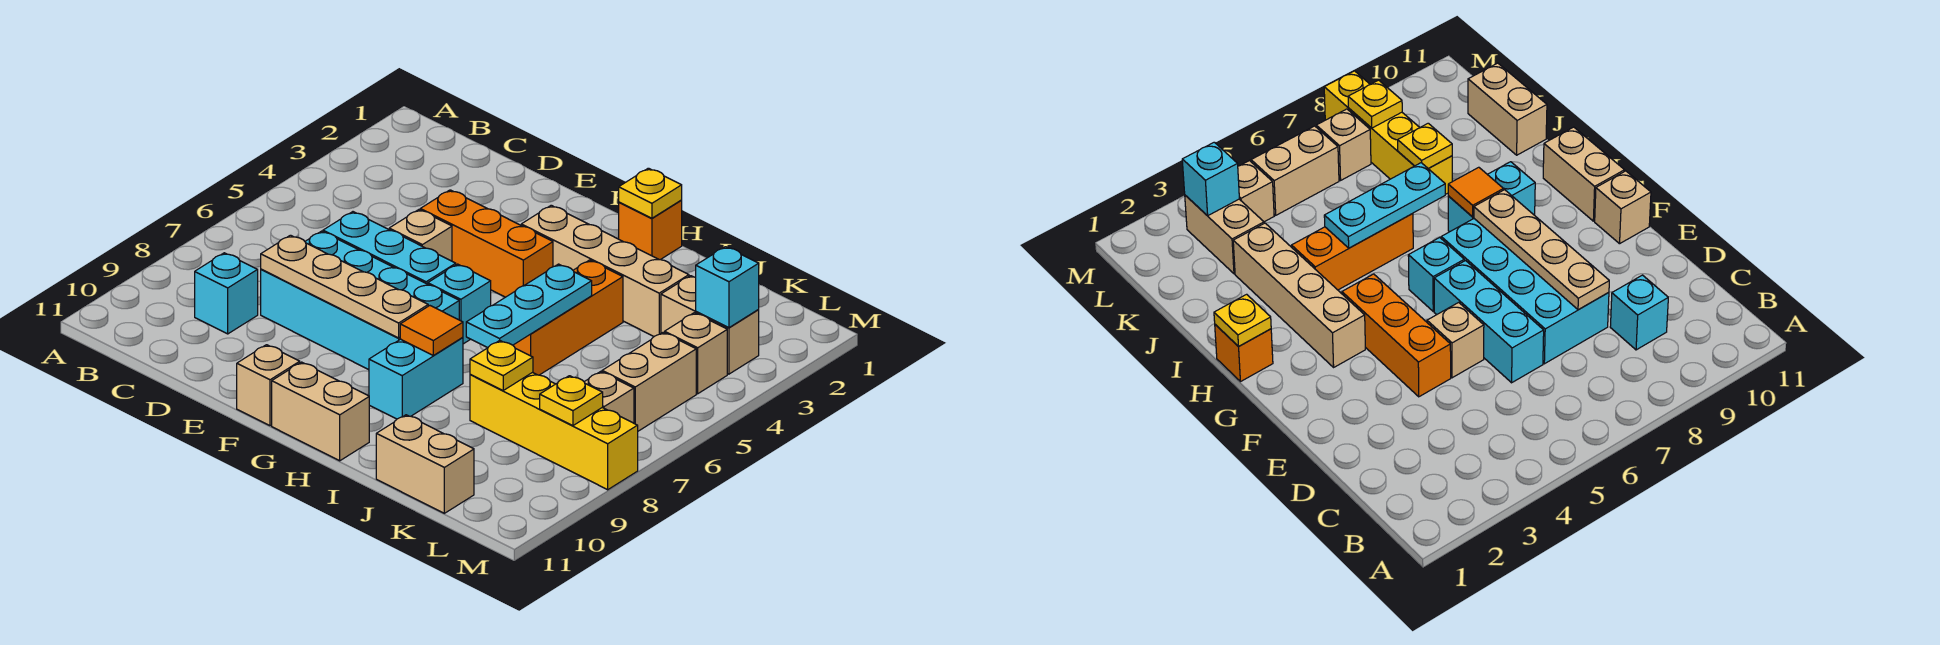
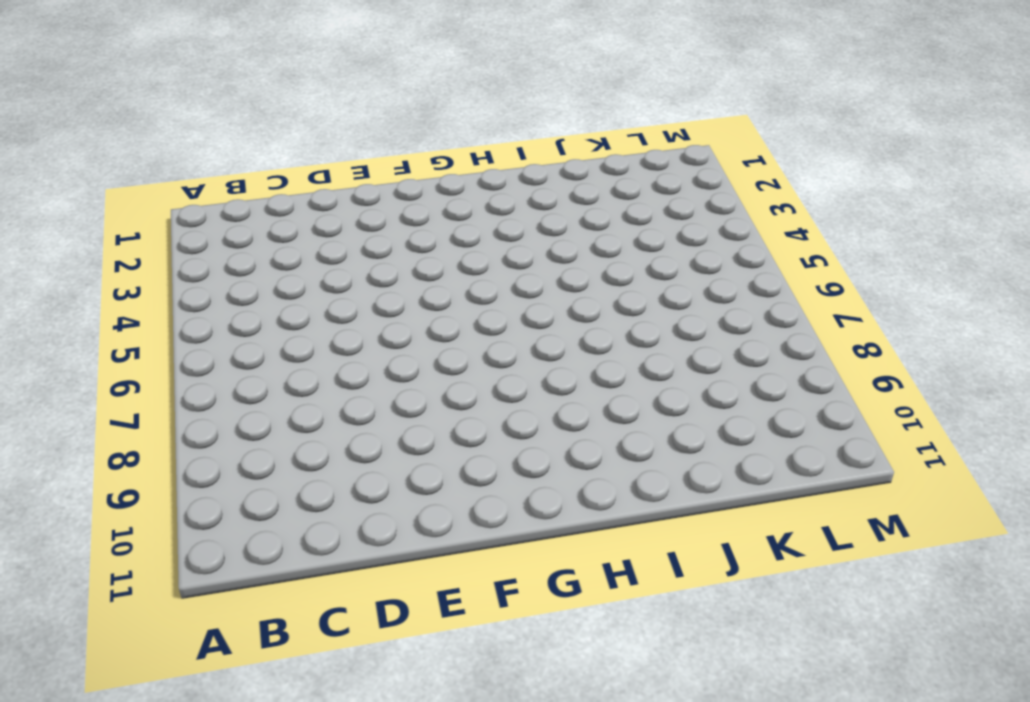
none -> cyan brick C9 level 1
none -> cyan brick D6:F6 level 1
none -> cyan brick D7:G8 level 1

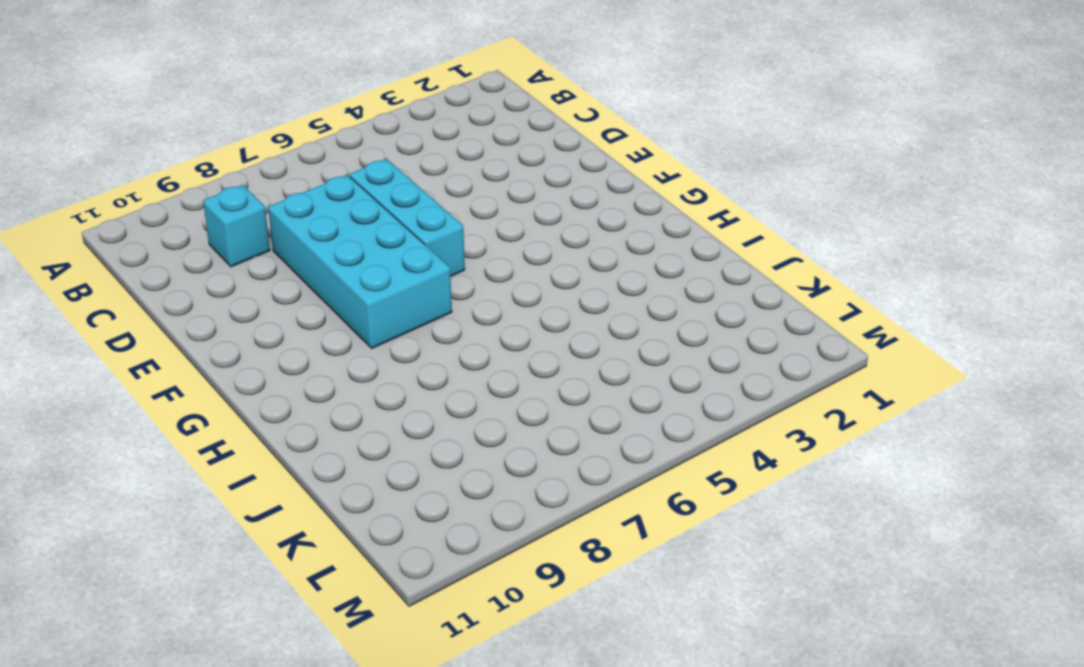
none -> orange brick E4:G4 level 1
none -> tan brick E5 level 1
none -> tan brick F11 level 1

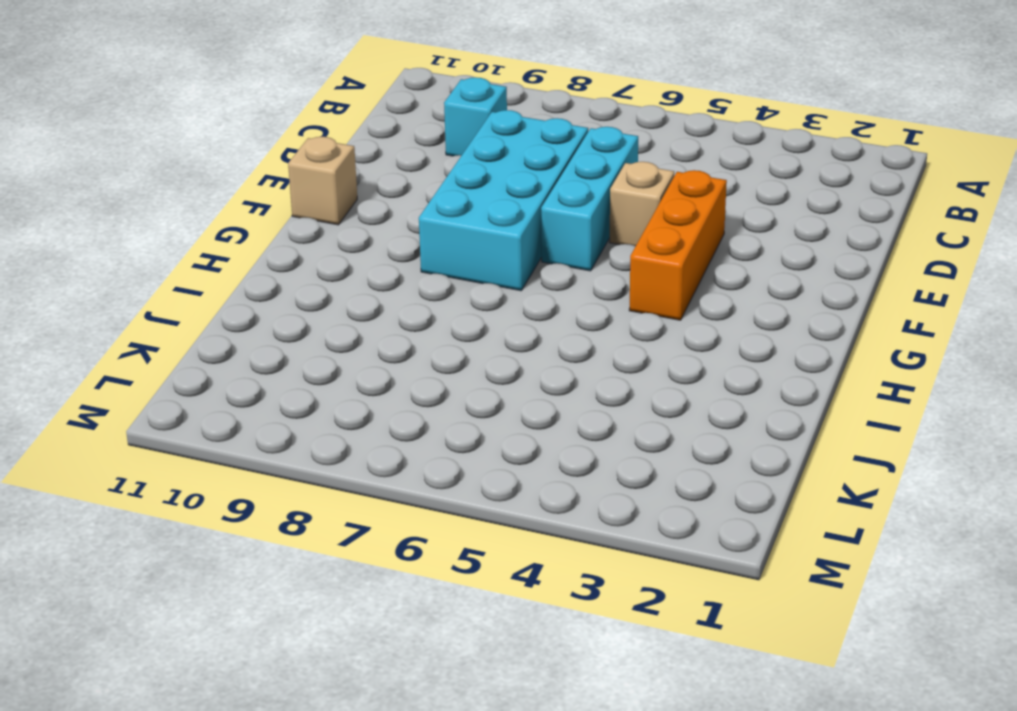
none -> tan brick G3:J3 level 1
none -> cyan brick G6 level 1
none -> tan brick G11:H11 level 1

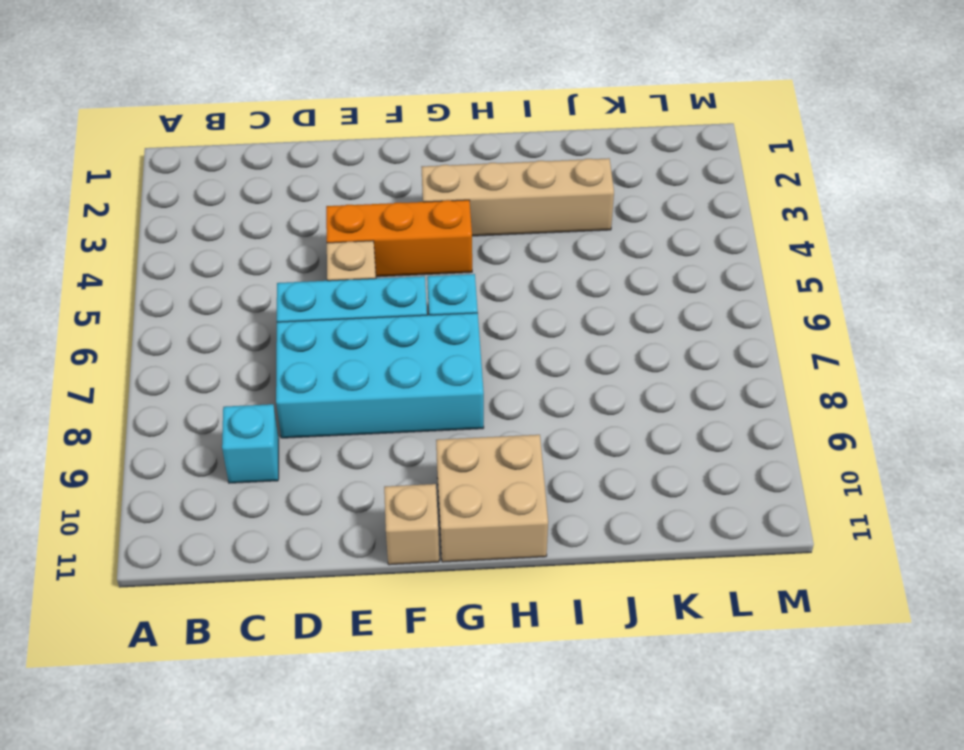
tan brick G10:H11 level 1 -> tan brick G11:H11 level 1
none -> orange brick H1 level 1
none -> cyan brick H8:H9 level 1
none -> orange brick I4:I6 level 1

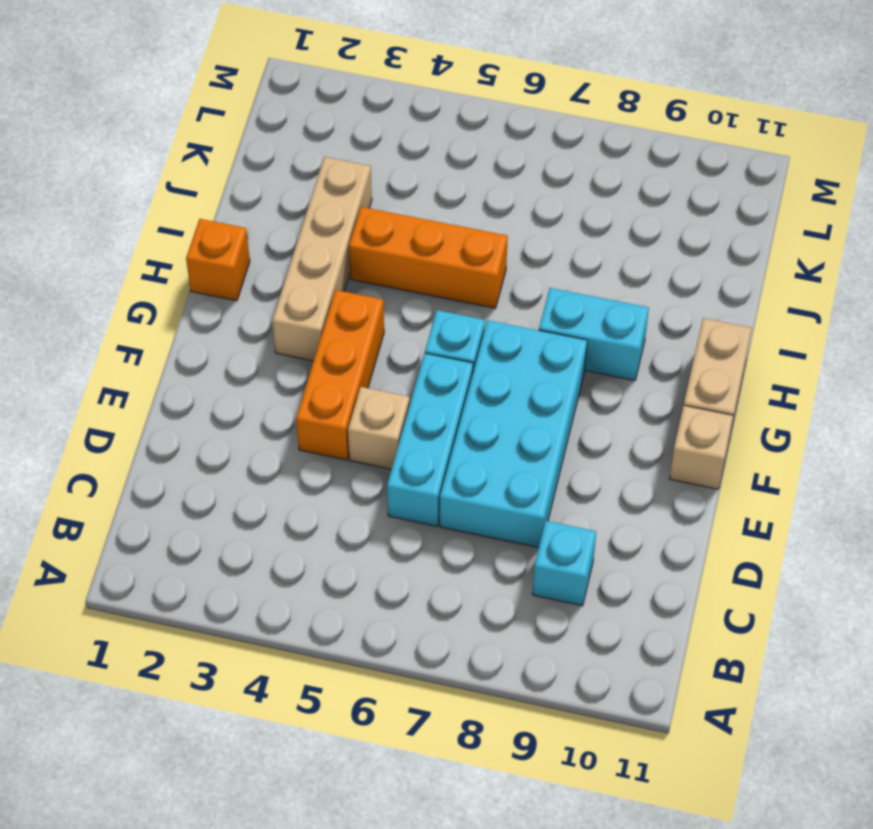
none -> yellow brick J8:M8 level 1
none -> tan brick J11:K11 level 1
none -> tan brick K3:L3 level 1

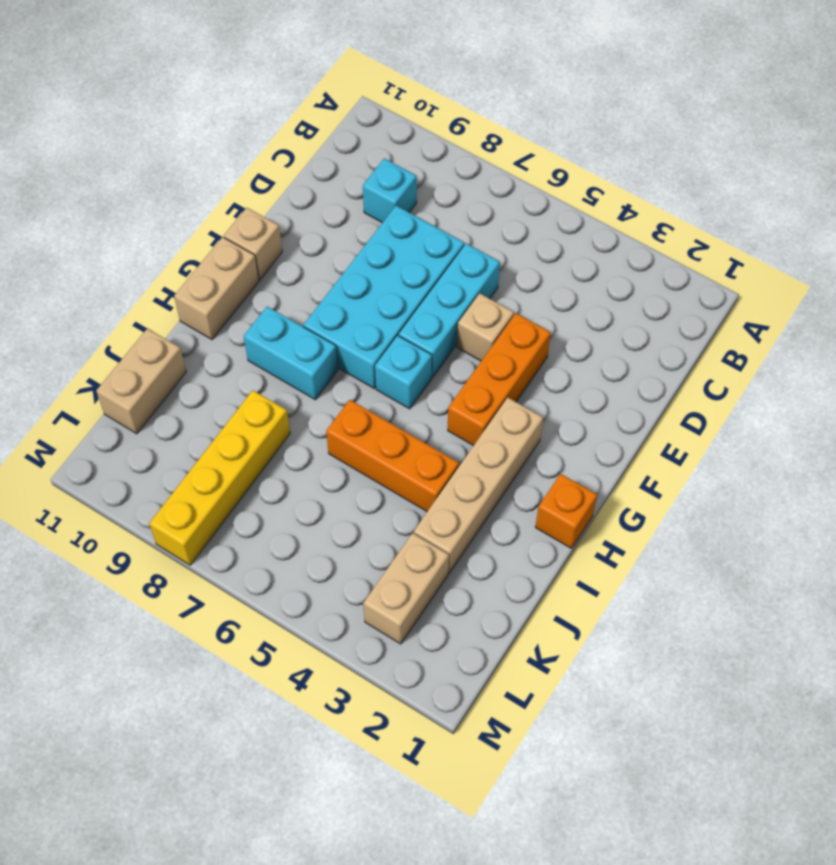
none -> tan brick L4 level 1
none -> tan brick L5:L6 level 1
none -> tan brick L7 level 1

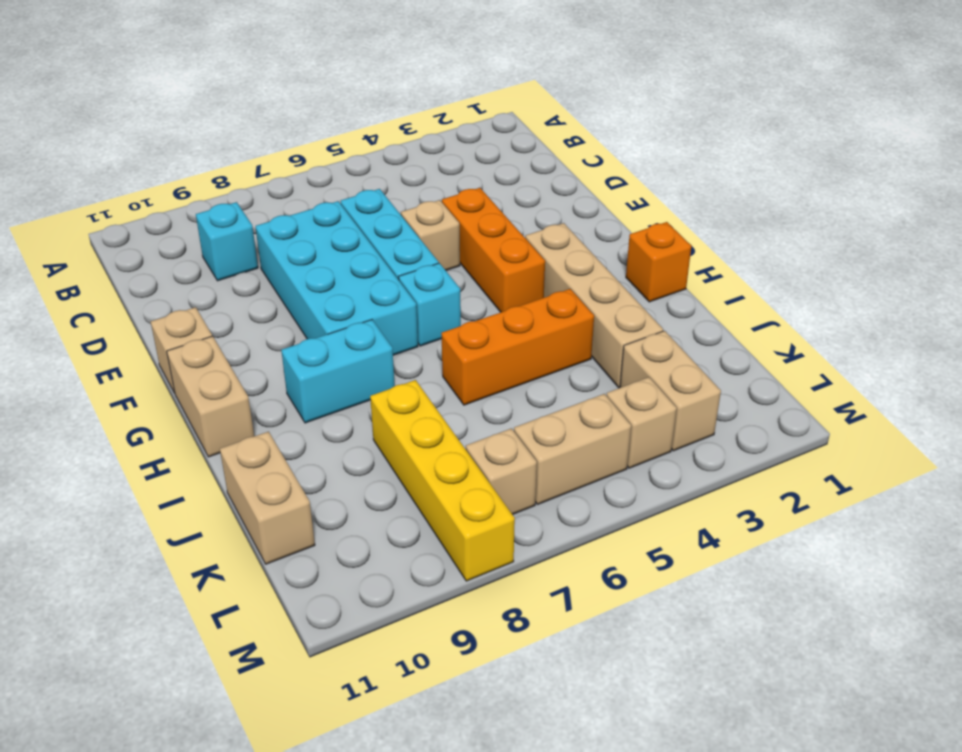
none -> tan plate D8:G8 level 2
none -> yellow plate H1 level 2
none -> orange tile H8 level 2

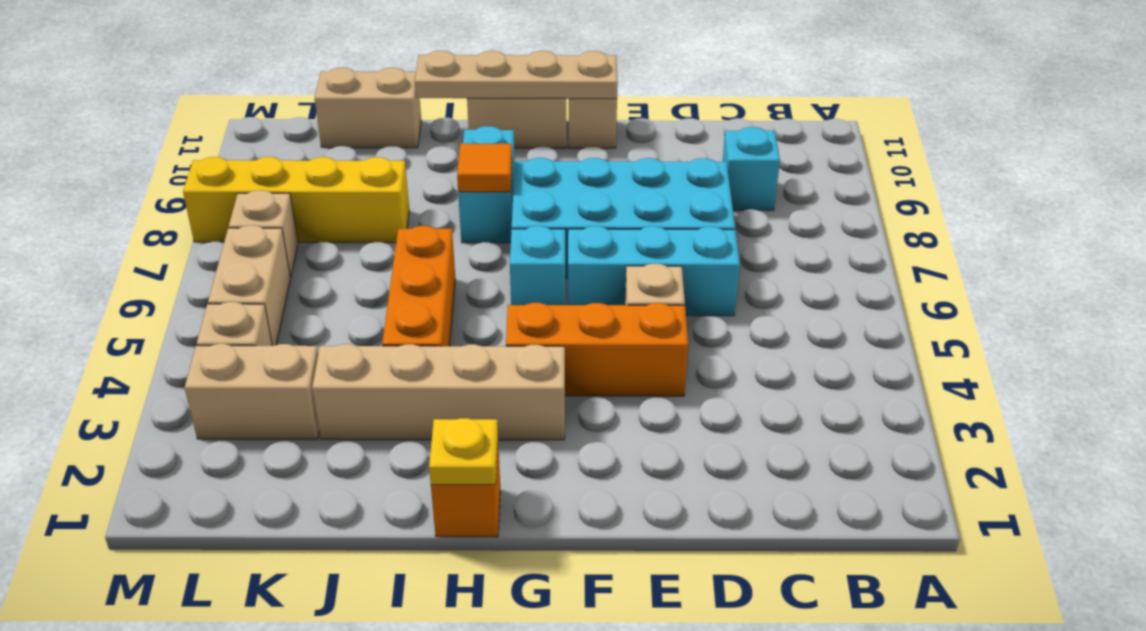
tan plate F11:I11 level 2 -> tan plate D8:G8 level 2
none -> cyan plate I5:I7 level 2
none -> yellow plate J8 level 2
none -> cyan brick L3 level 2

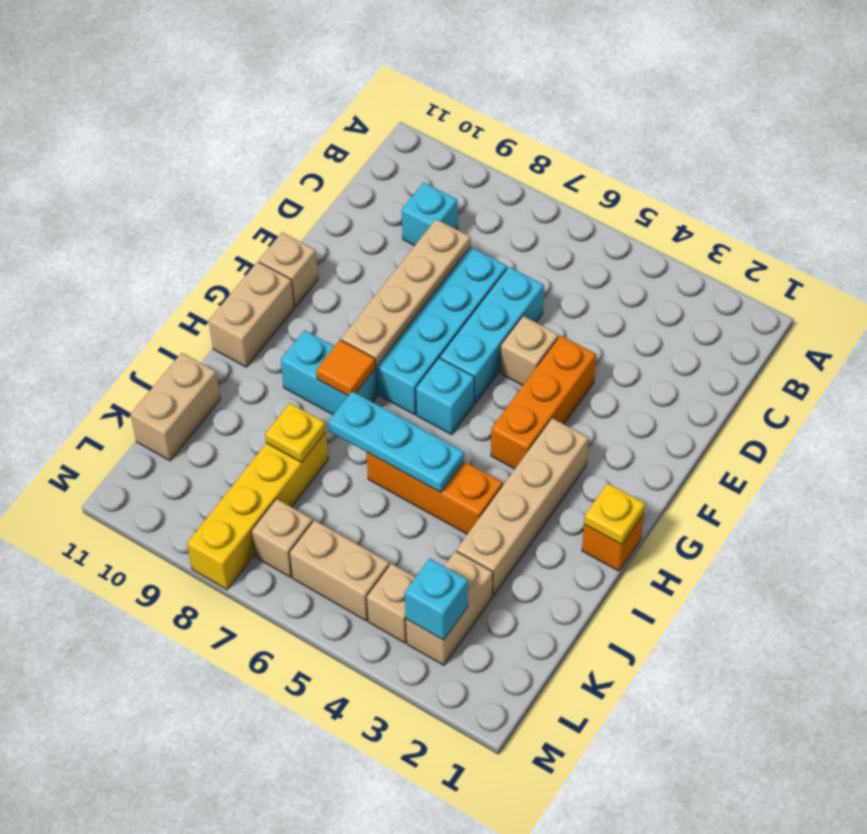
none -> yellow plate L8 level 2

